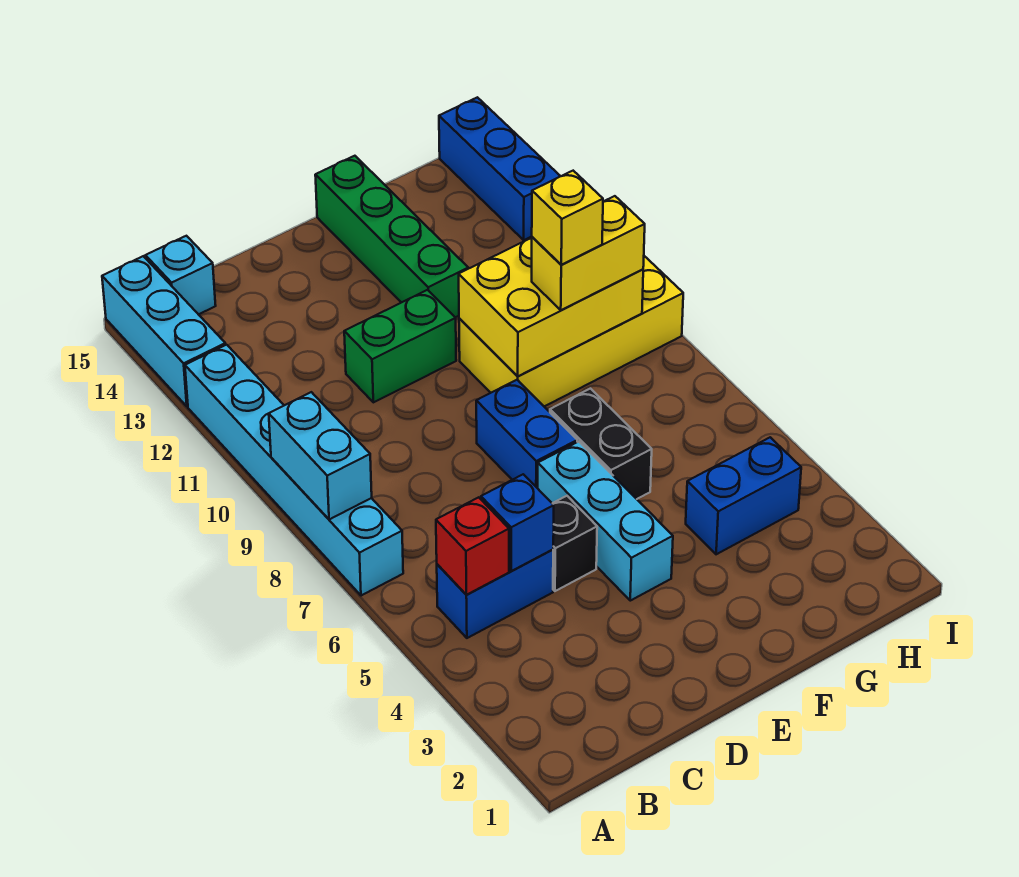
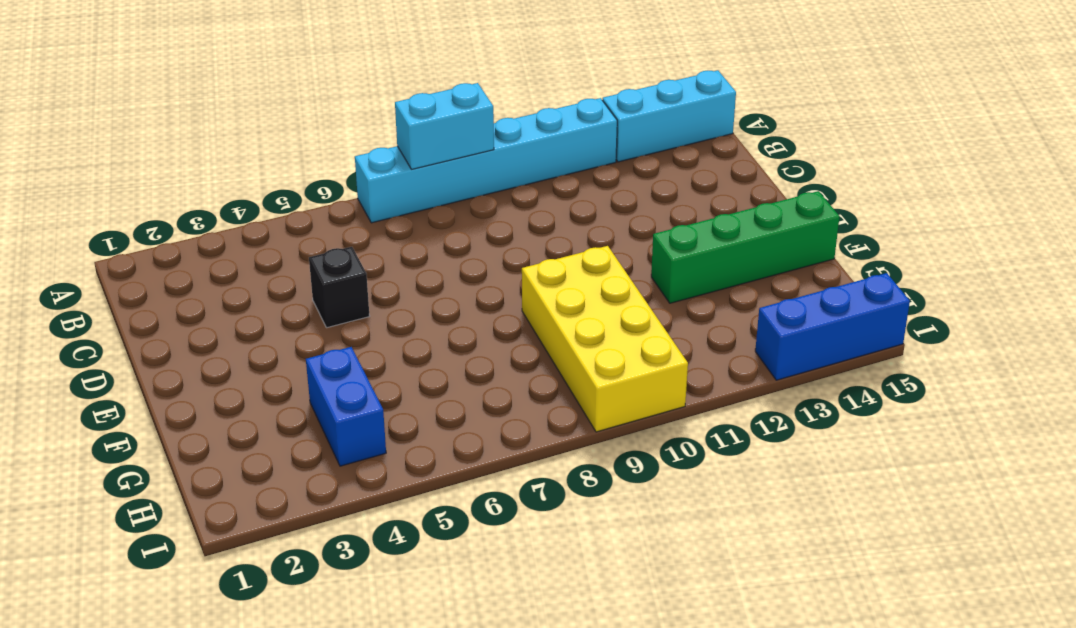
none -> blue brick B5:C5 level 1
none -> cyan brick B15 level 1
none -> green brick D11:E11 level 1

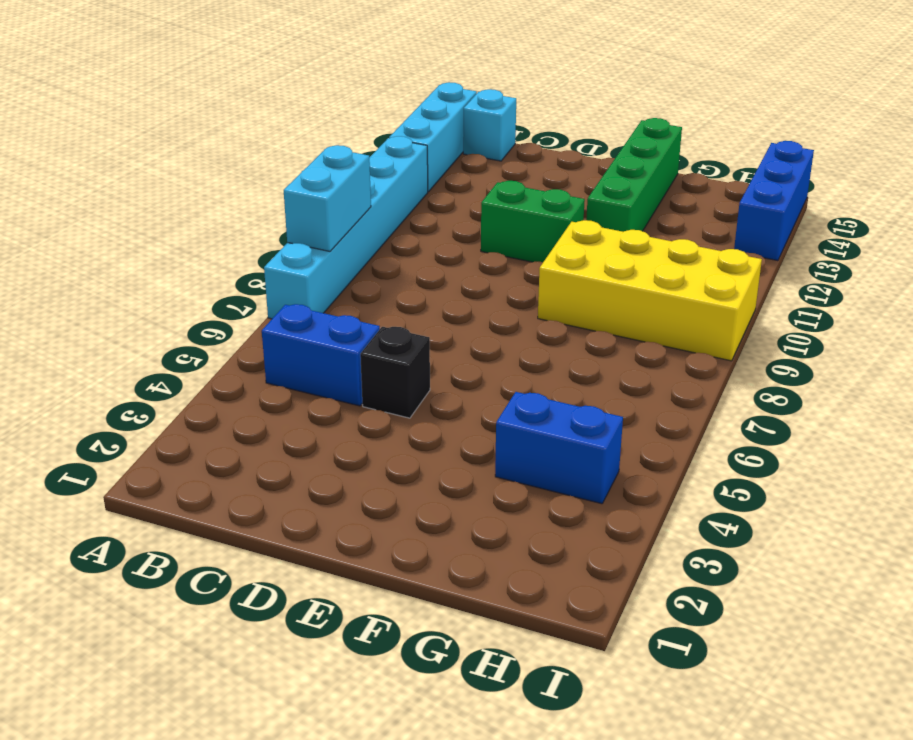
none -> cyan brick E4:E6 level 1
none -> blue brick E7:E8 level 1
none -> black brick F6:F7 level 1

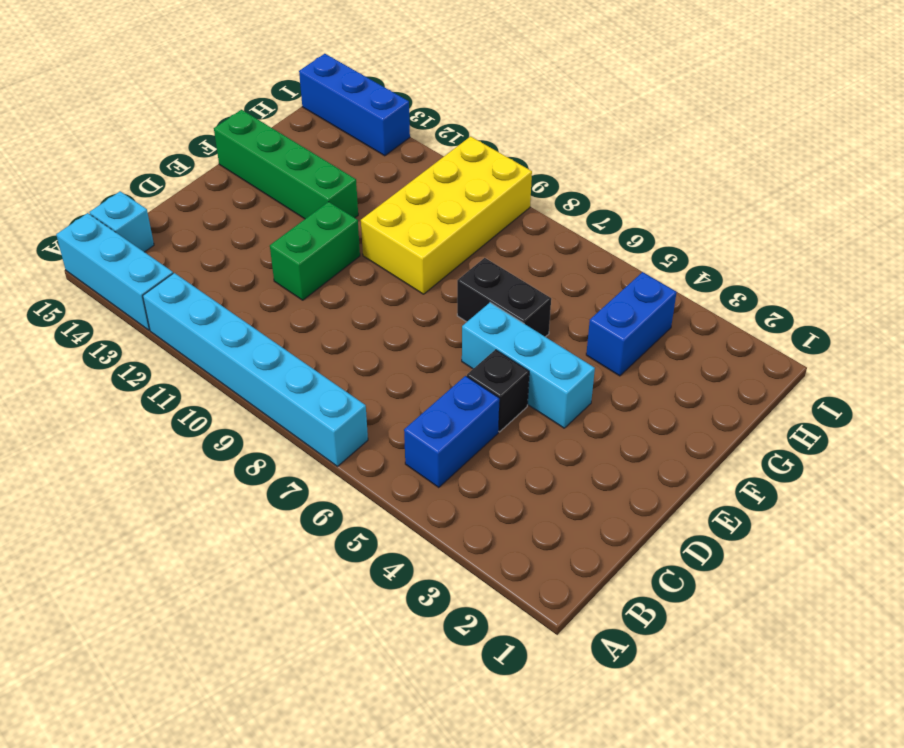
none -> blue brick E7:E8 level 1
none -> cyan brick A8:A9 level 2
none -> red brick B5 level 2

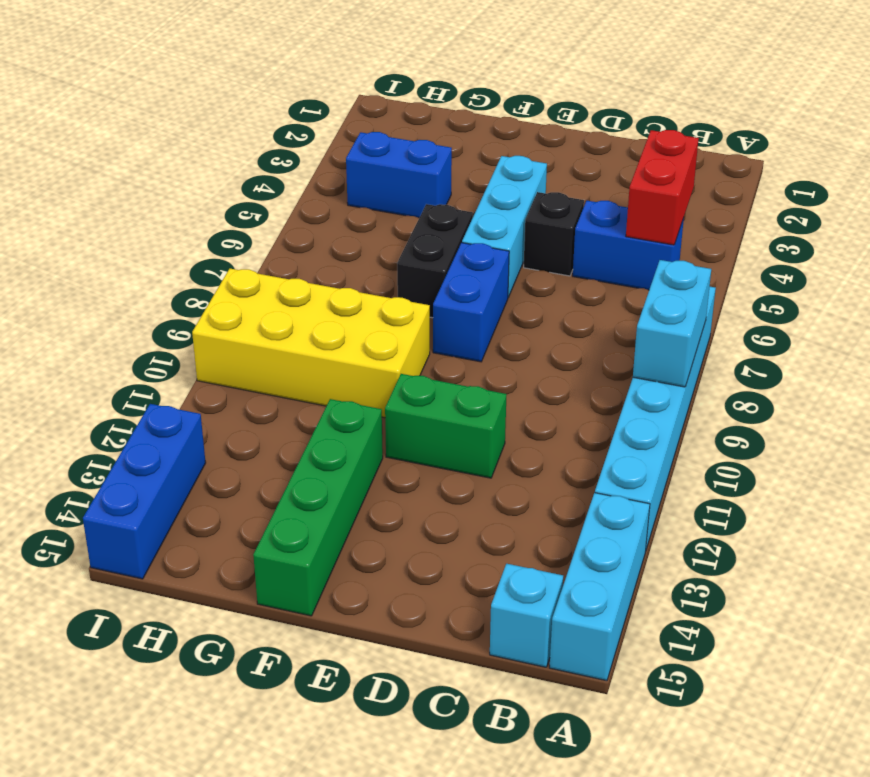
red brick B4:B5 level 2 -> red brick B5 level 2
none -> blue brick C5 level 2
none -> yellow brick F9:H10 level 2
none -> yellow brick G9:H9 level 3

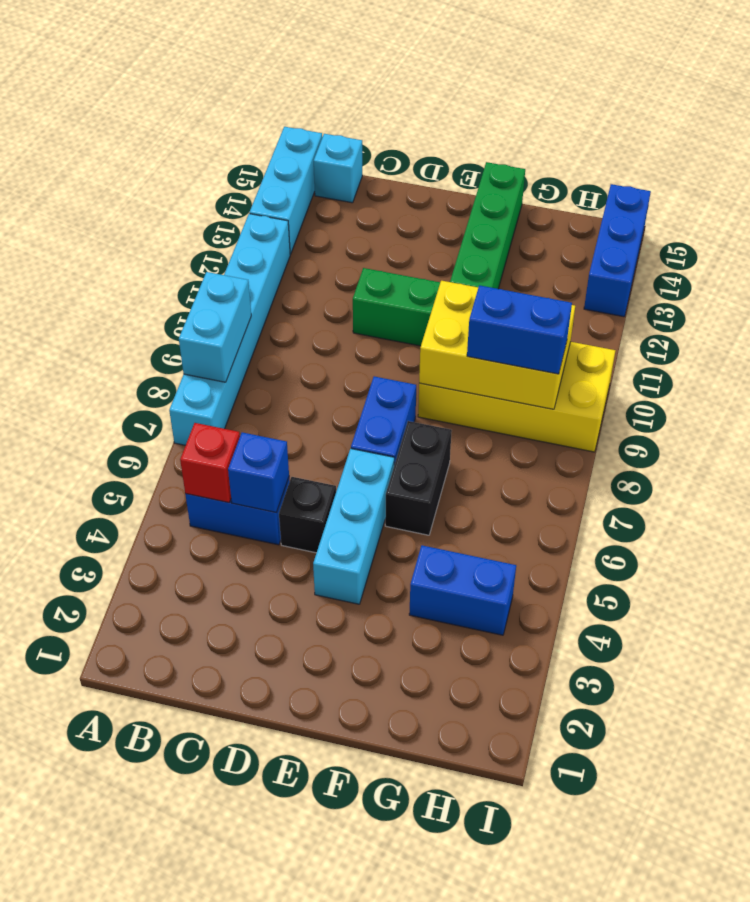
blue brick G9:H9 level 3 -> yellow brick G9:H9 level 3
none -> yellow brick G9 level 4

